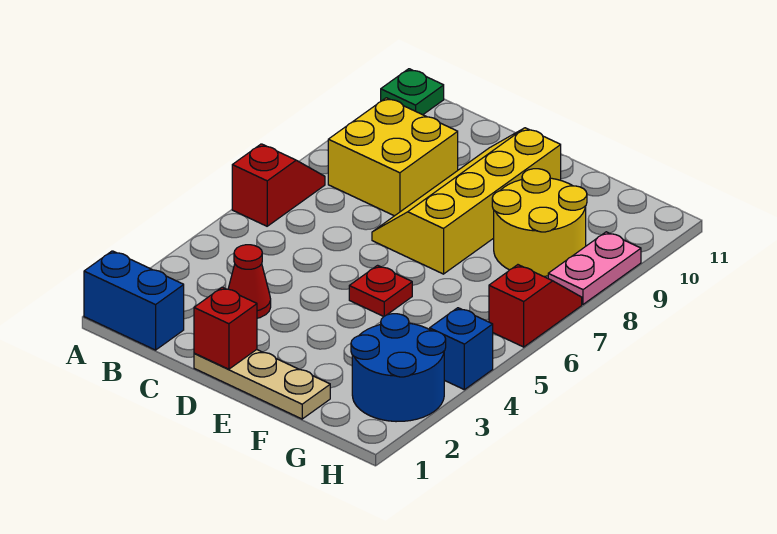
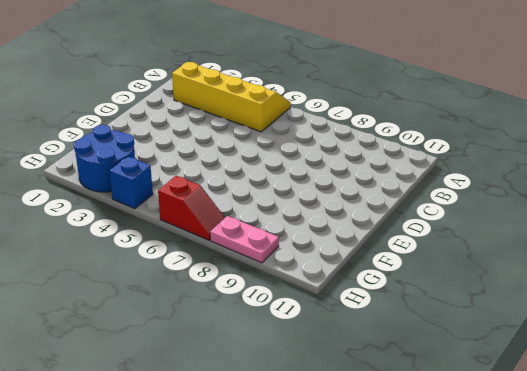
yellow slope A2:B5 level 1 top B -> yellow slope D7:E10 level 1 top E
none -> blue brick A1:B1 level 1
none -> red slope A6:A7 level 1 top 6
none -> green plate A11 level 1

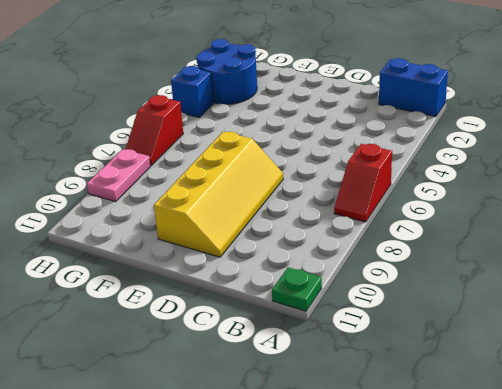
none -> yellow brick B8:C9 level 1
none -> red cone C3 level 1
none -> tan plate D1:F1 level 1

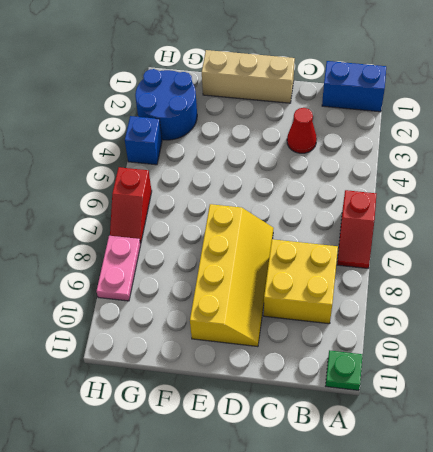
tan brick D1:F1 level 1 -> tan plate D1:F1 level 1
none -> red plate E5 level 1
none -> yellow round brick F8:G9 level 1
none -> red brick D1 level 2

